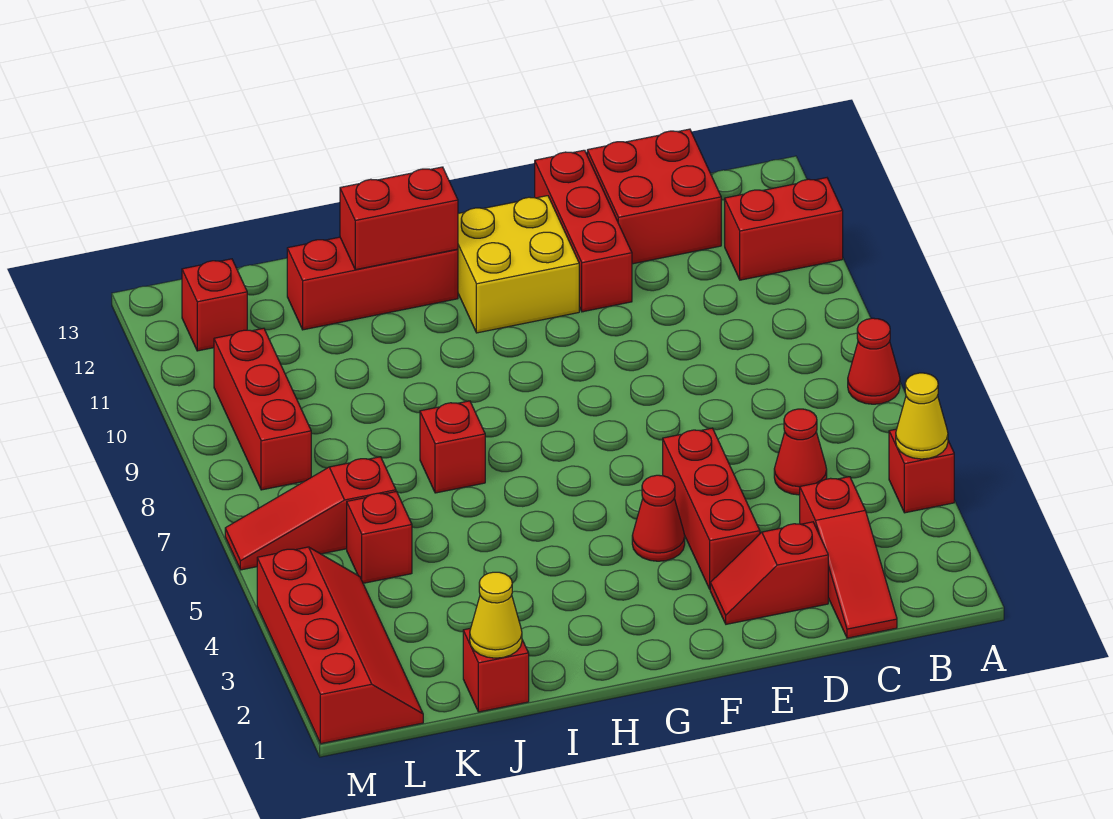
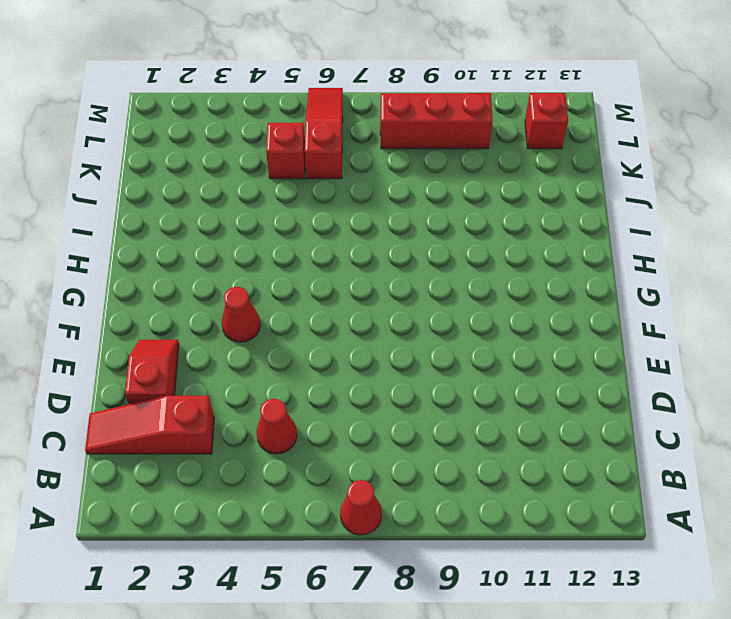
none -> red brick A4 level 1
none -> red brick A11:B11 level 1
none -> red brick C12:D13 level 1

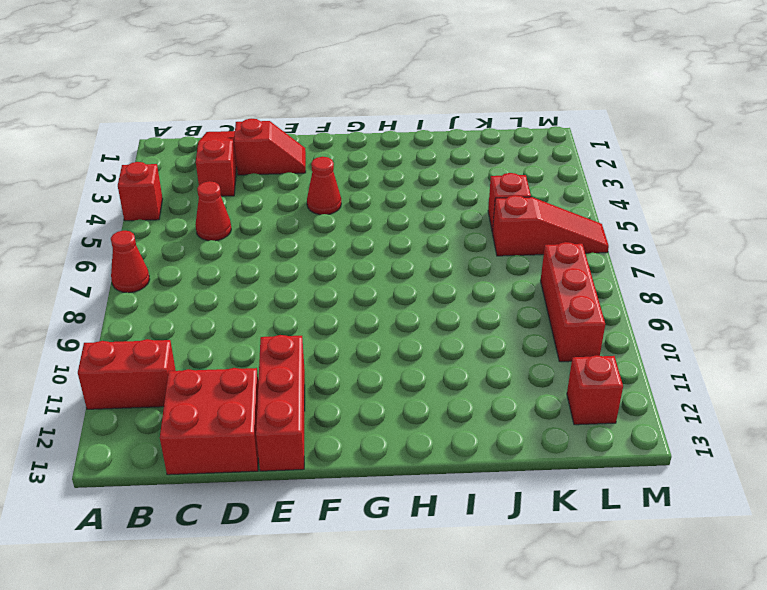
none -> red brick E3:E5 level 1
none -> yellow brick F11:G12 level 1
none -> red brick H12:J12 level 1

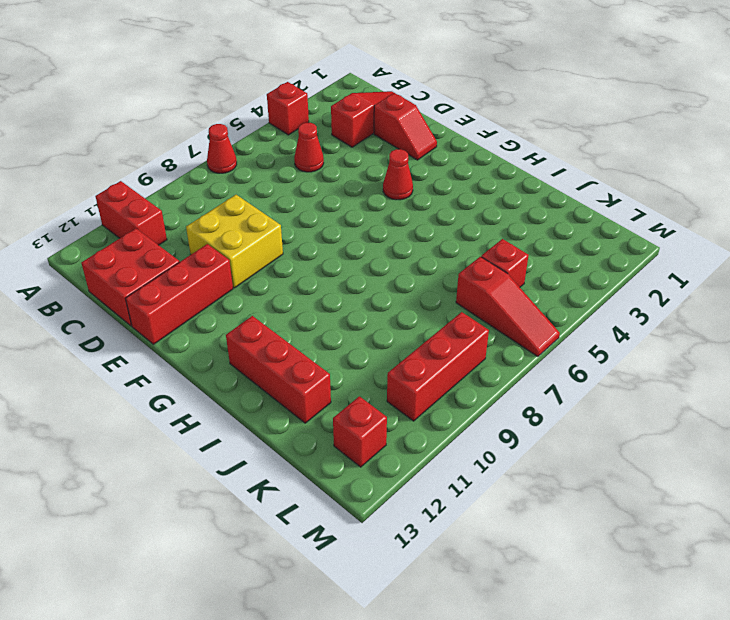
yellow brick D9:E10 level 1 -> yellow brick F11:G12 level 1
none -> red brick E3:E5 level 1
none -> red brick I7 level 1
none -> red brick J1 level 1

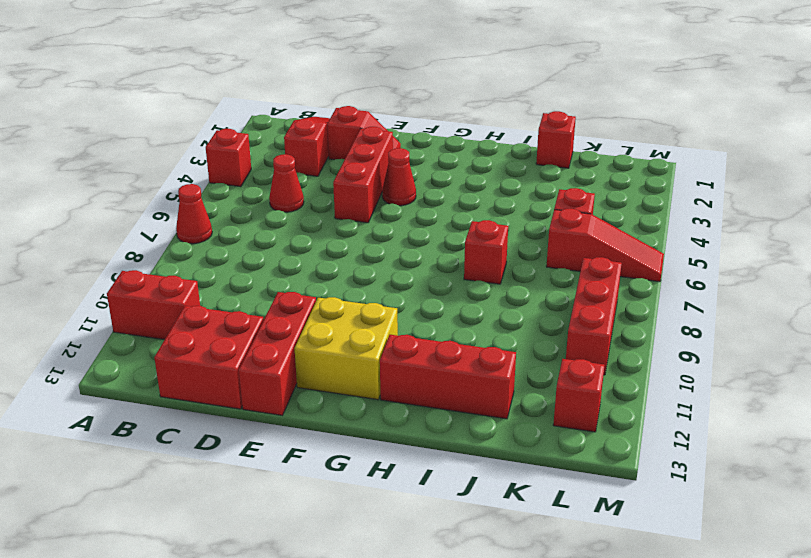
none -> red slope L1:M4 level 1 top M
none -> yellow cone A4 level 2
none -> red brick H12:I12 level 2

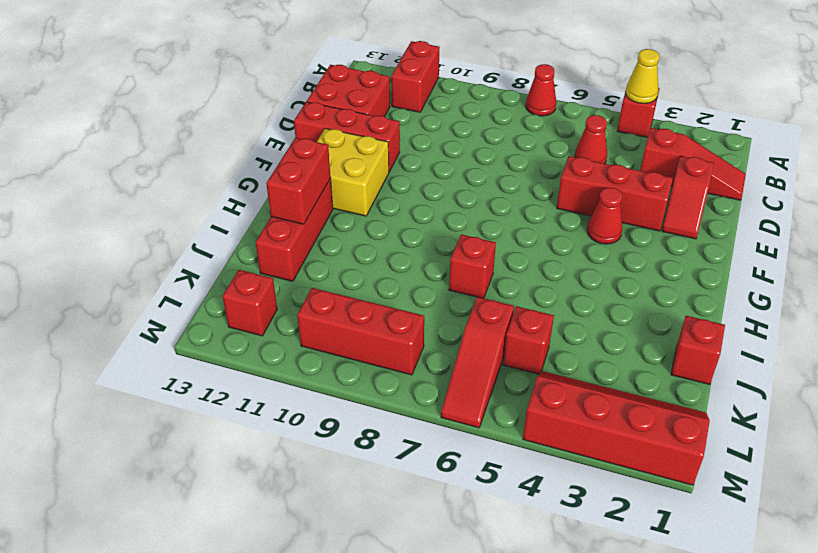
none -> yellow cone J1 level 2

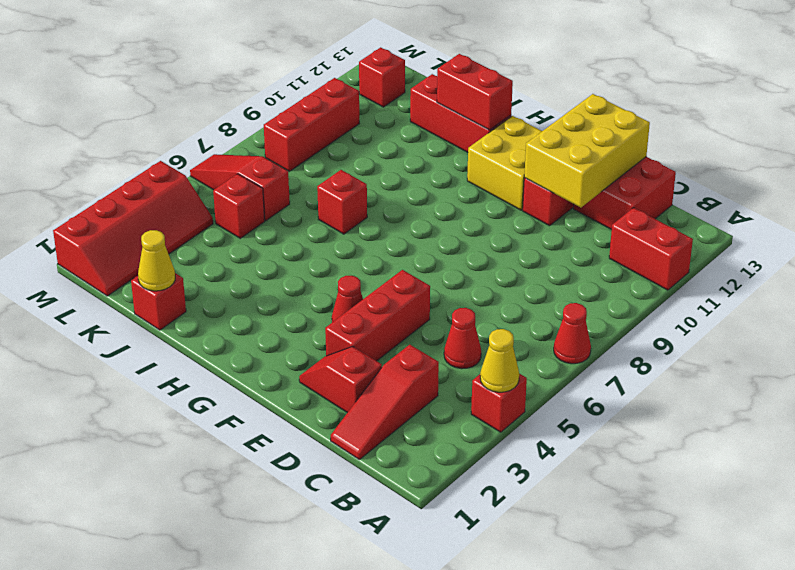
yellow brick D11:E13 level 2 -> none

